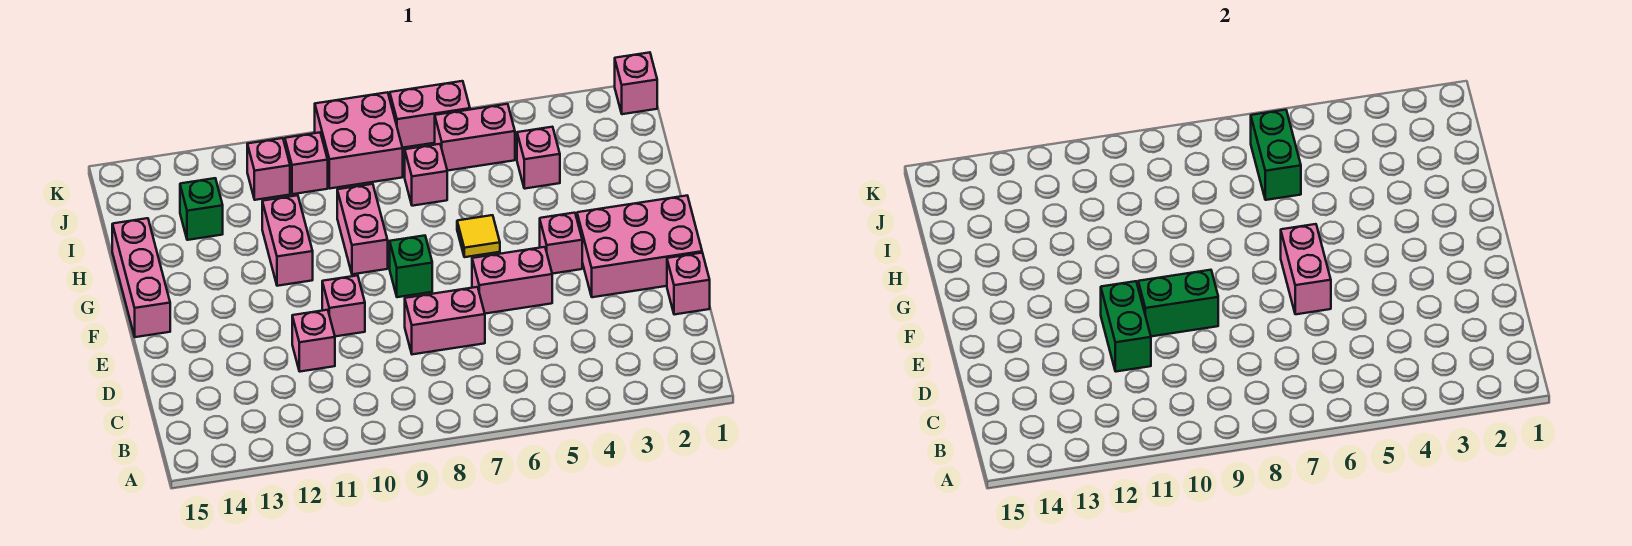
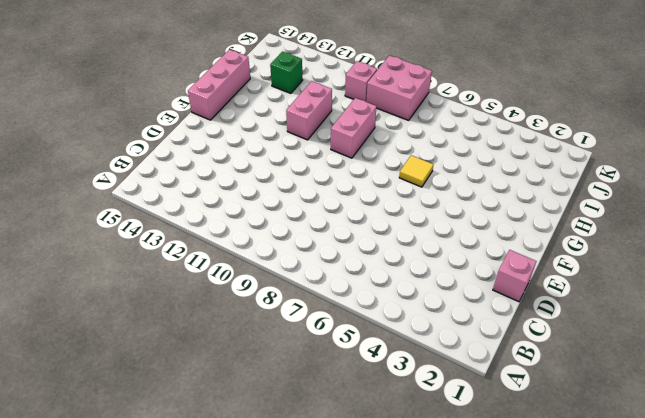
none -> pink brick D7:D8 level 1
none -> pink brick D11 level 1
none -> pink brick E1:F3 level 1

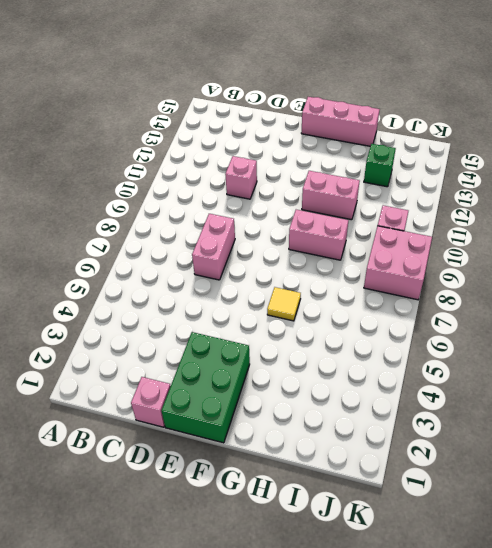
green brick E1:F3 level 1 -> pink brick E1:F3 level 1
none -> pink brick E5:E6 level 1
none -> pink brick E10 level 1
none -> pink brick F4 level 1

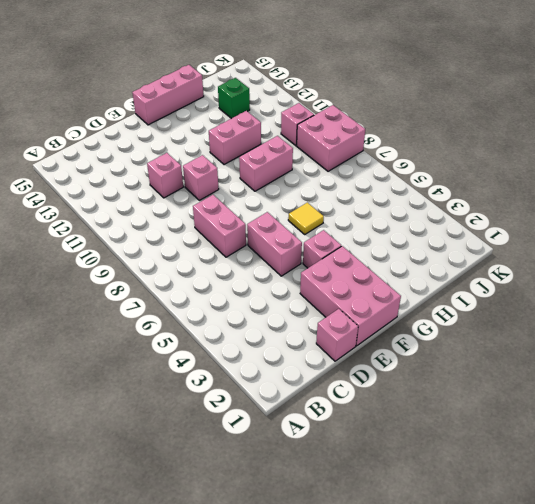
none -> green brick F8 level 1
none -> pink brick I4 level 1
none -> pink brick I7 level 1

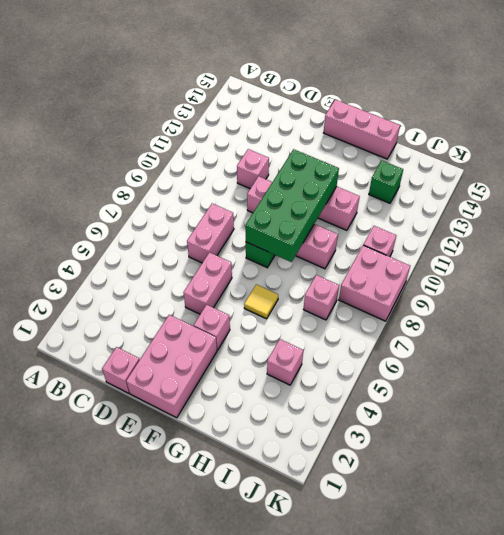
green brick F8:G11 level 2 -> none
none -> pink brick J5:J6 level 1
none -> pink brick J11 level 1
none -> pink brick K1 level 1

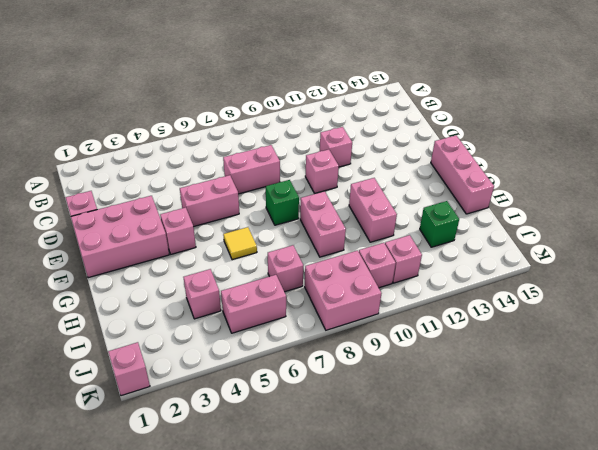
none -> pink brick K6:K7 level 1
none -> green brick D11:E11 level 2
none -> pink brick E6:F6 level 2

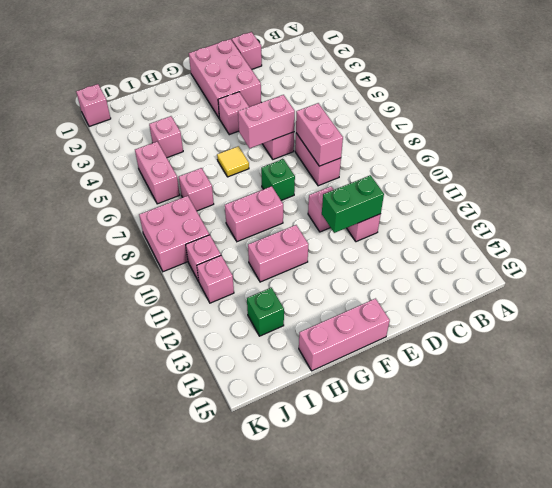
pink brick D7:D8 level 2 -> pink brick K6:K7 level 1
none -> green brick E9:E10 level 2
none -> green brick I6:J6 level 2

